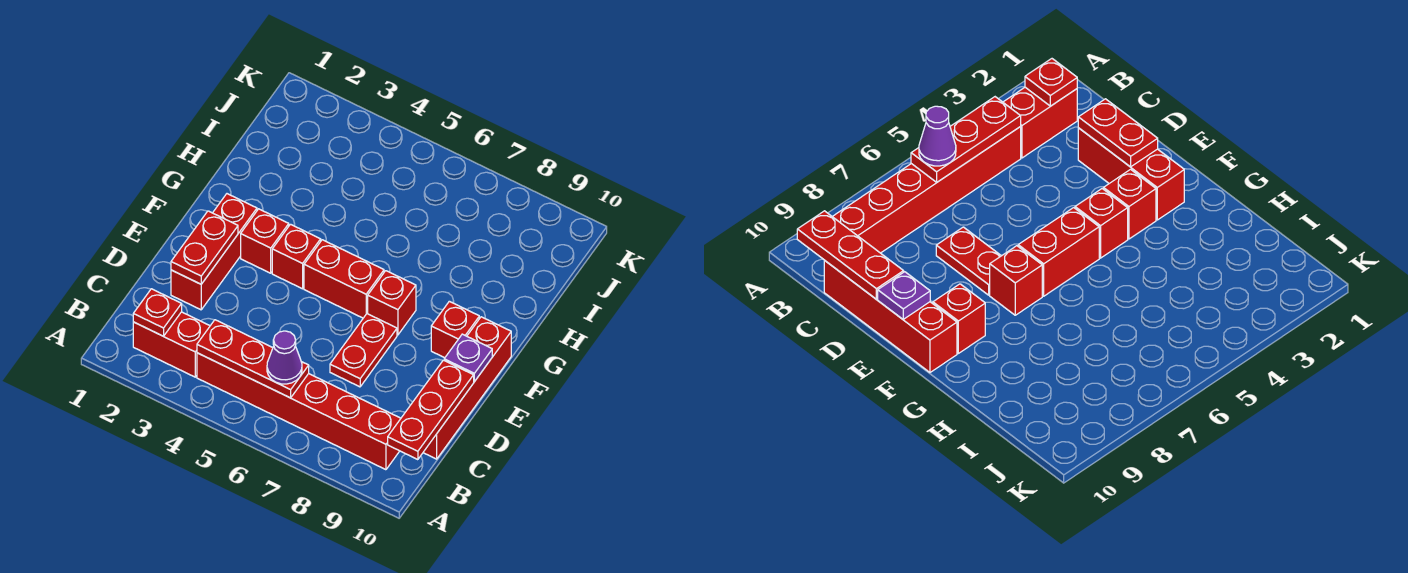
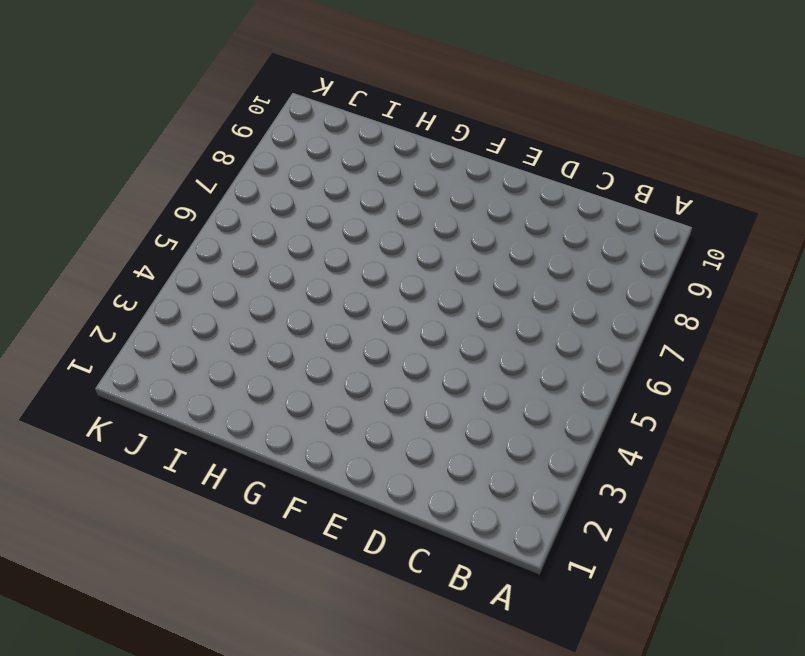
none -> red brick B2:B3 level 1
none -> red brick B4:B9 level 1
none -> red brick C10:F10 level 1

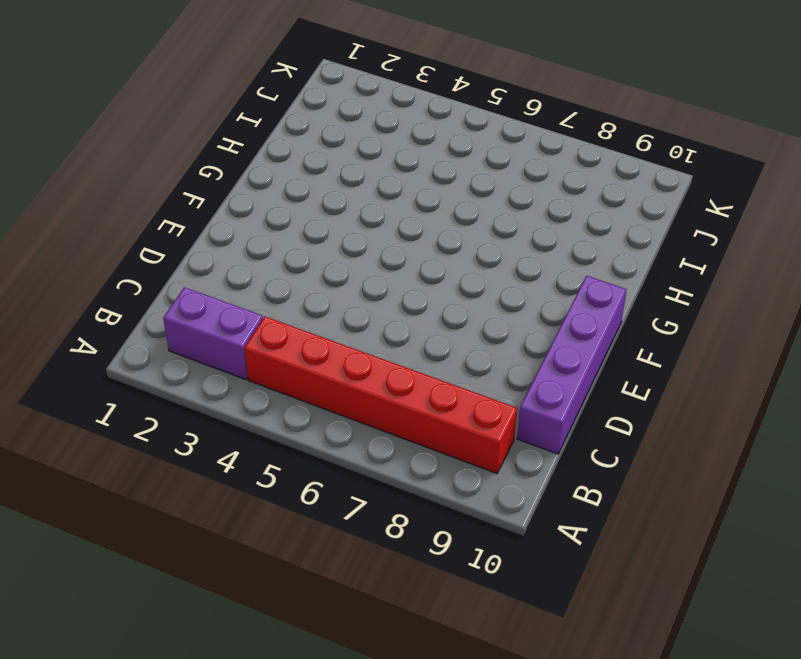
purple brick B2:B3 level 1 -> red brick B2:B3 level 1
purple brick C10:F10 level 1 -> red brick C10:F10 level 1
none -> red brick D2:F2 level 1
none -> red plate D7:E7 level 1
none -> red brick F3 level 1

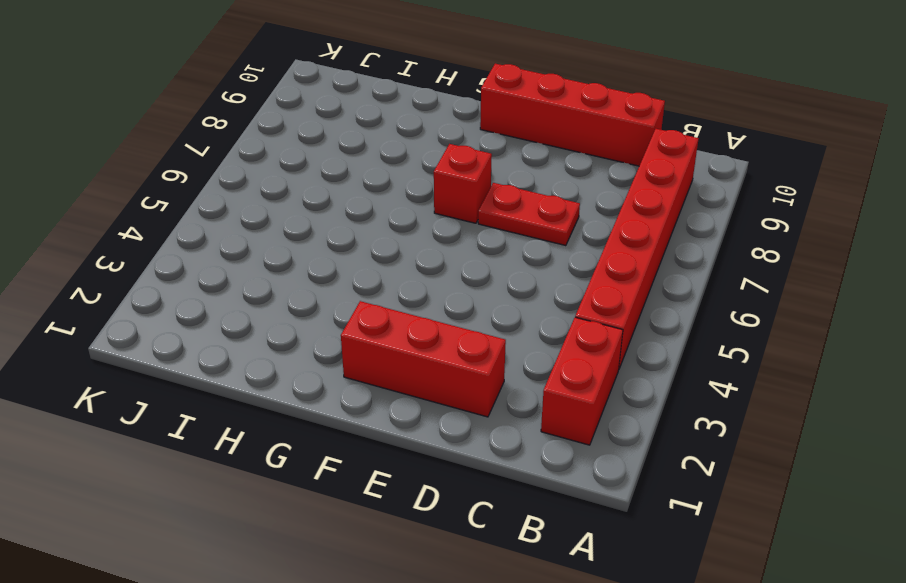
none -> red brick F3 level 1
none -> red brick F4 level 1
none -> red brick F5:F6 level 1

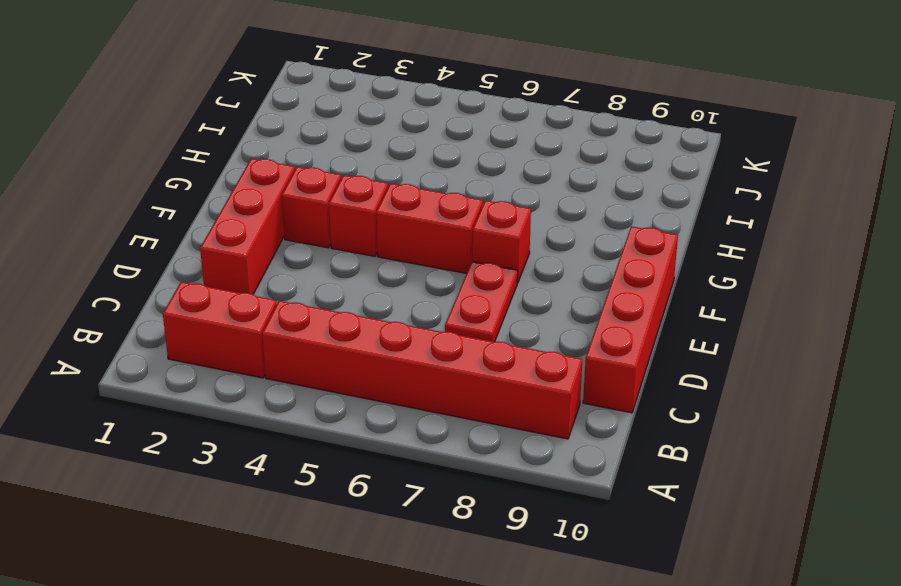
none -> red brick F9 level 1
none -> red plate B2 level 2
none -> red plate B4:B6 level 2

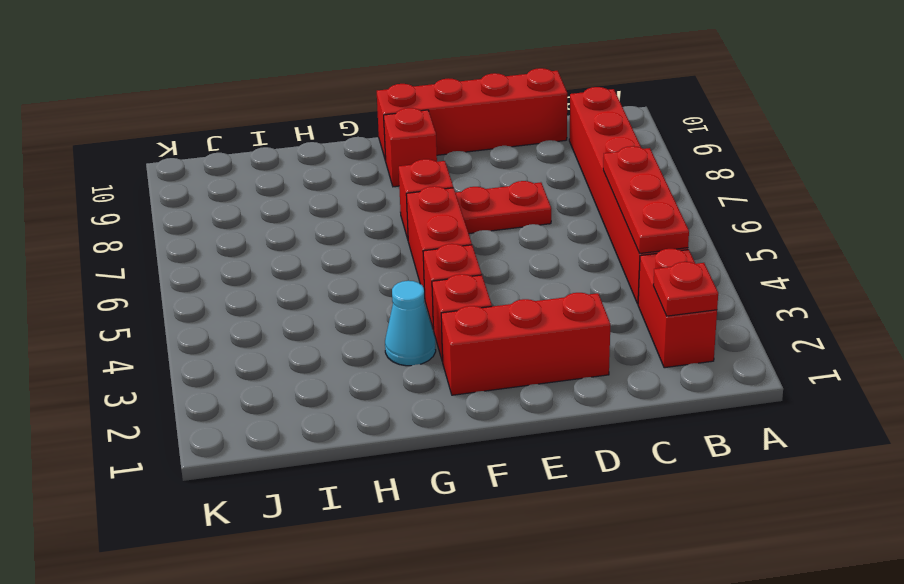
cyan cone G3 level 1 -> none
none -> red plate B10:D10 level 2
none -> red plate D2:E2 level 2
none -> purple plate E10 level 2

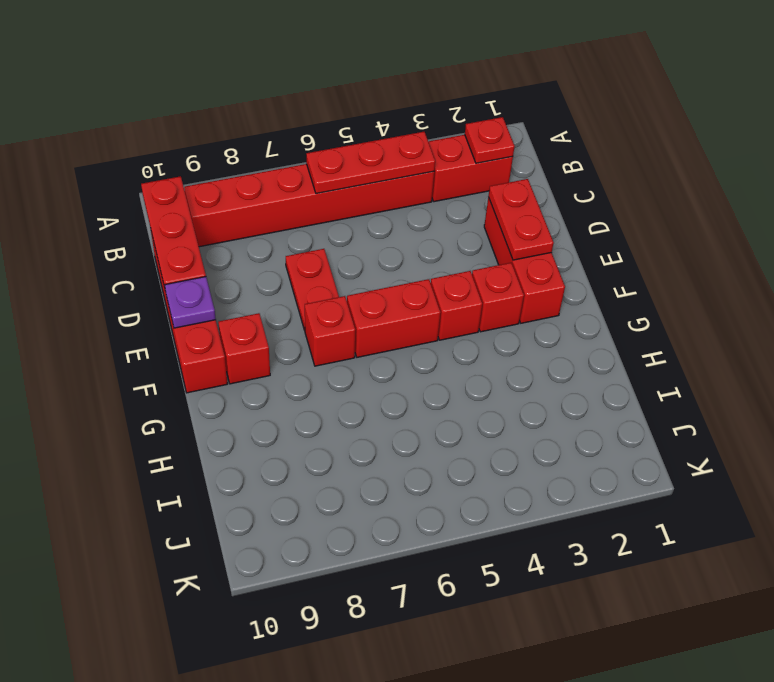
none -> purple cone B6 level 3

